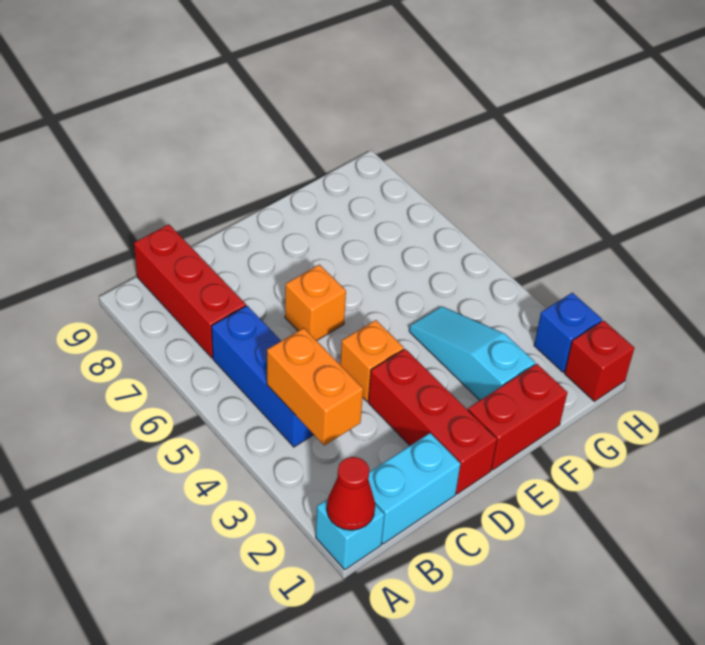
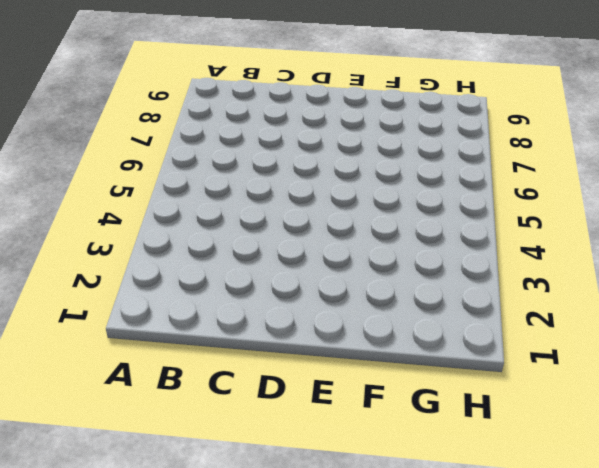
none -> cyan brick A1 level 1
none -> cyan brick B1:C1 level 1
none -> blue brick B4:B6 level 1

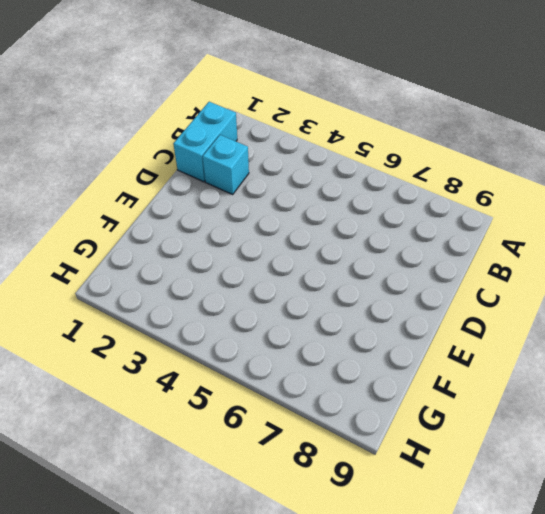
cyan brick C2 level 1 -> cyan brick A1 level 1
none -> blue brick B4:B6 level 1
none -> red brick B7:B9 level 1
none -> red brick D1:D3 level 1

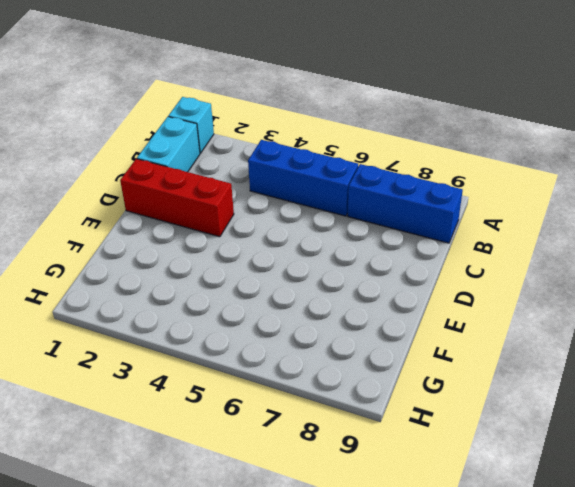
blue brick B7:B9 level 1 -> red brick B7:B9 level 1
none -> orange brick D4 level 1
none -> orange brick D6 level 1
none -> red brick E1:F1 level 1

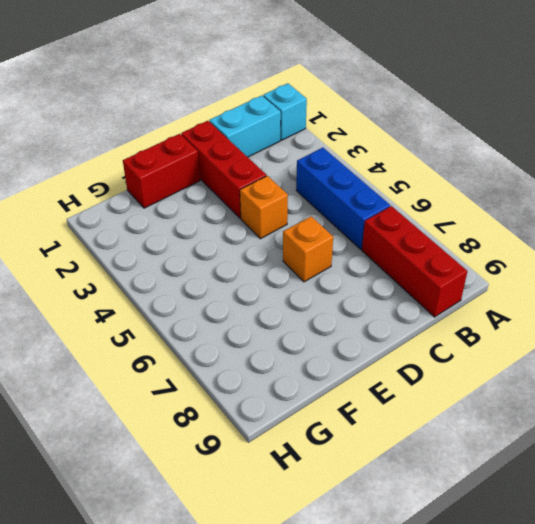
none -> cyan slope F2:F4 level 1 top 2
none -> red brick H1 level 1
none -> blue brick H2 level 1

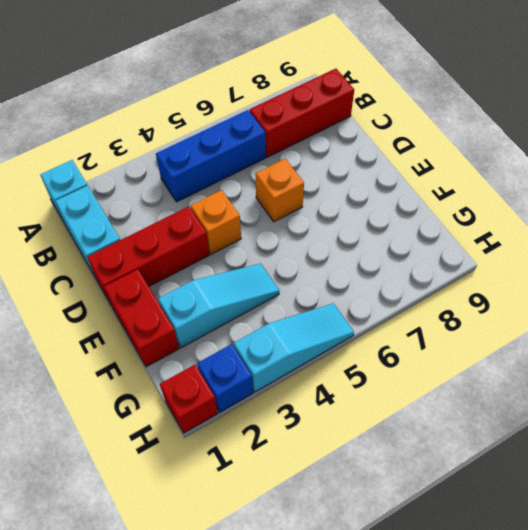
cyan slope H3:H5 level 1 top 3 -> none
none -> red cone A1 level 2
none -> orange brick B3:B4 level 2

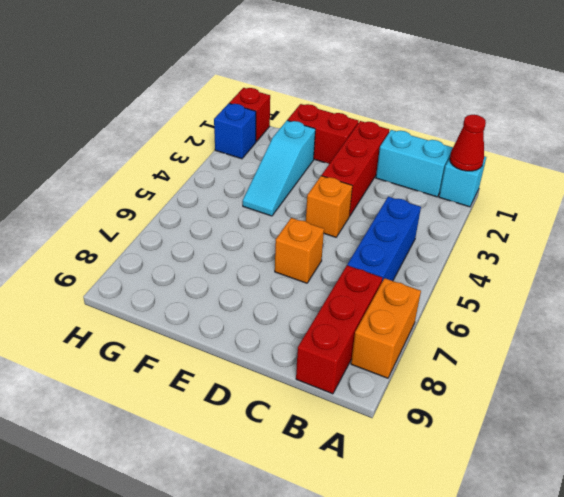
orange brick A7:A8 level 1 -> orange brick B3:B4 level 2

